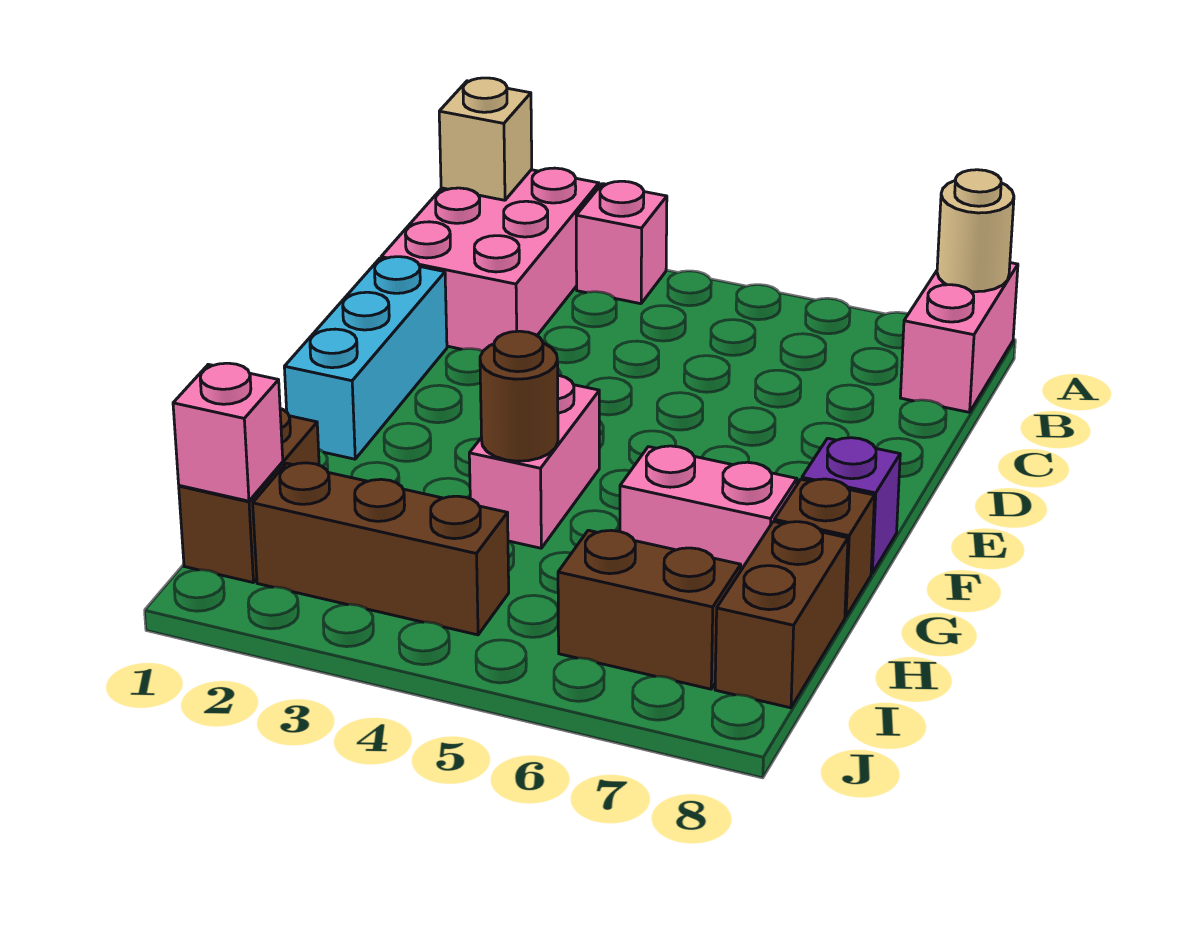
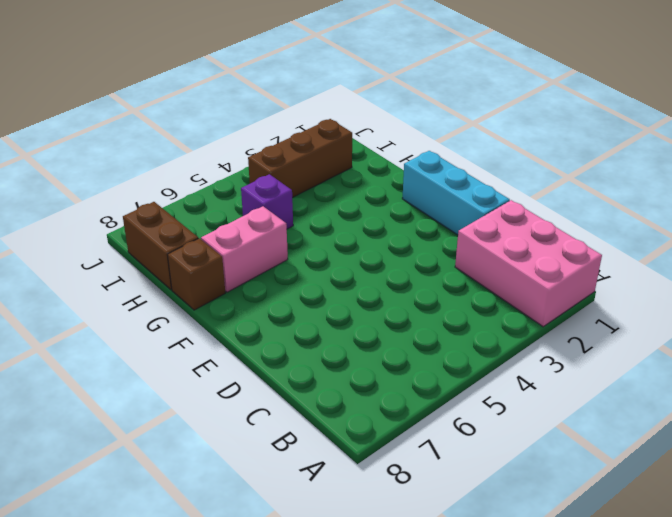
purple brick H5 level 1 -> purple brick F8 level 1
none -> pink brick A3 level 1
none -> pink brick A8:B8 level 1
none -> pink brick F4:G4 level 1

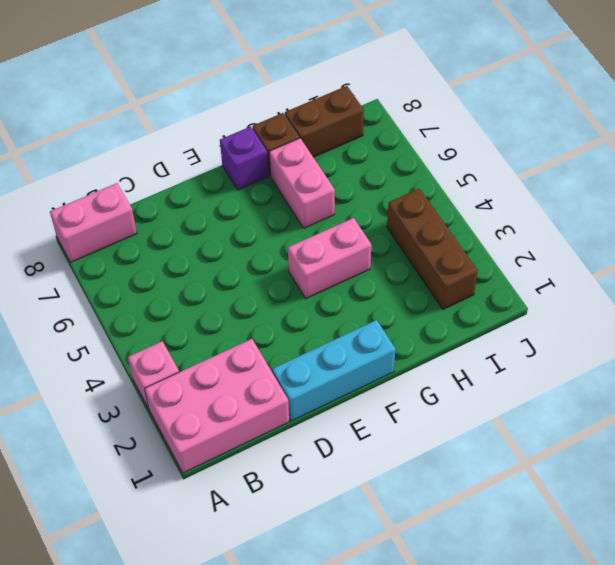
none -> brown brick H1:I1 level 1
none -> brown brick I6:I7 level 1
none -> tan brick A1 level 2

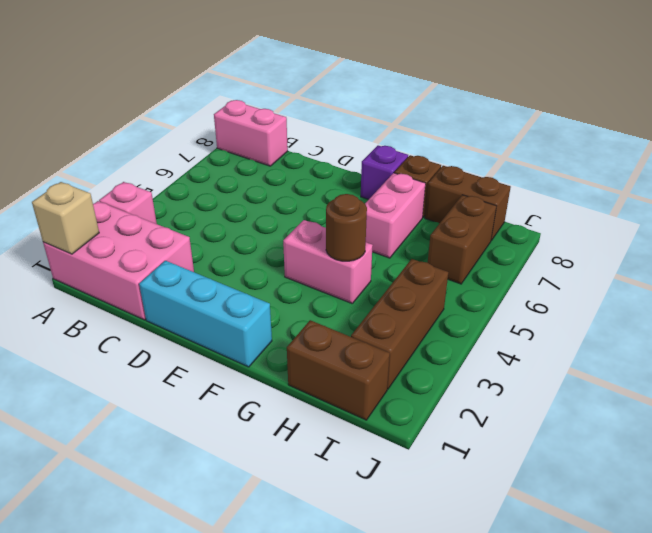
none -> tan round brick A8 level 2
none -> pink brick I1 level 2

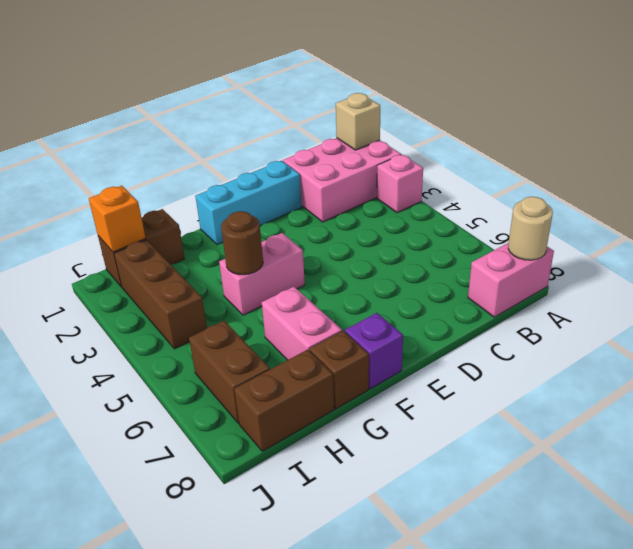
orange brick I1 level 2 -> pink brick I1 level 2

